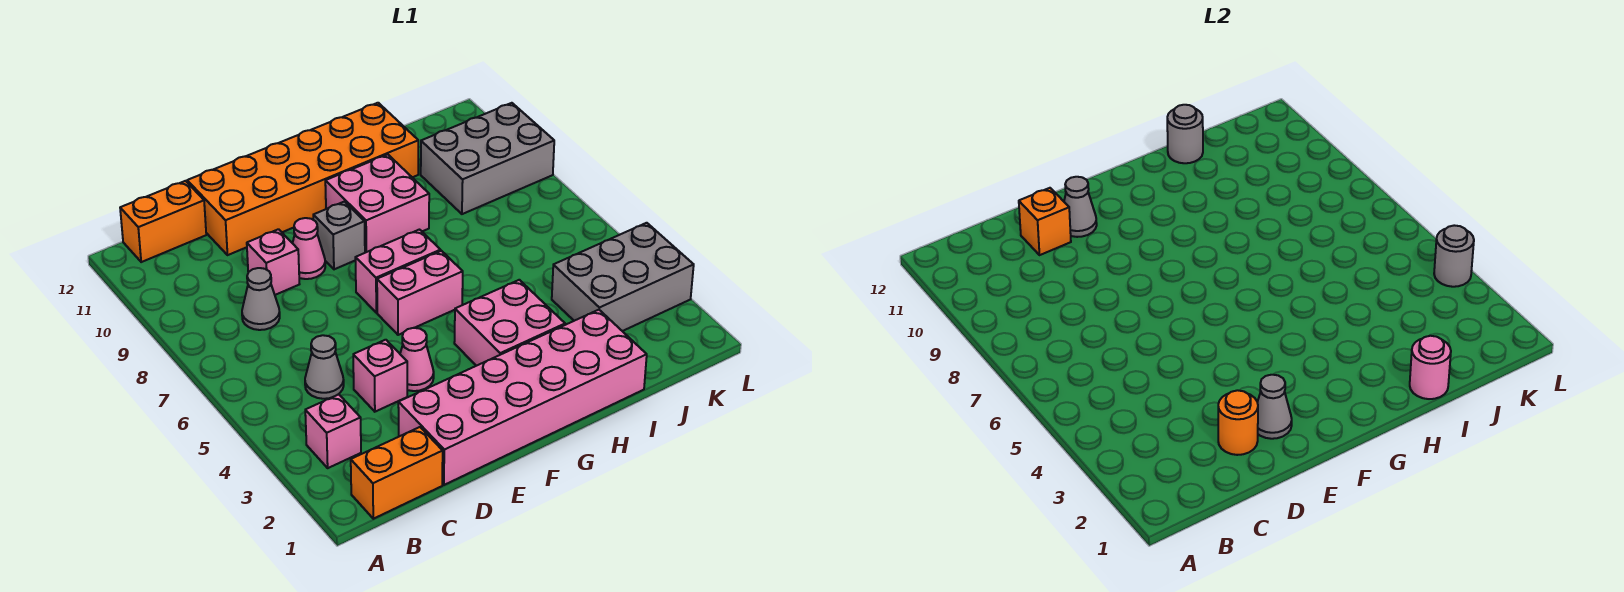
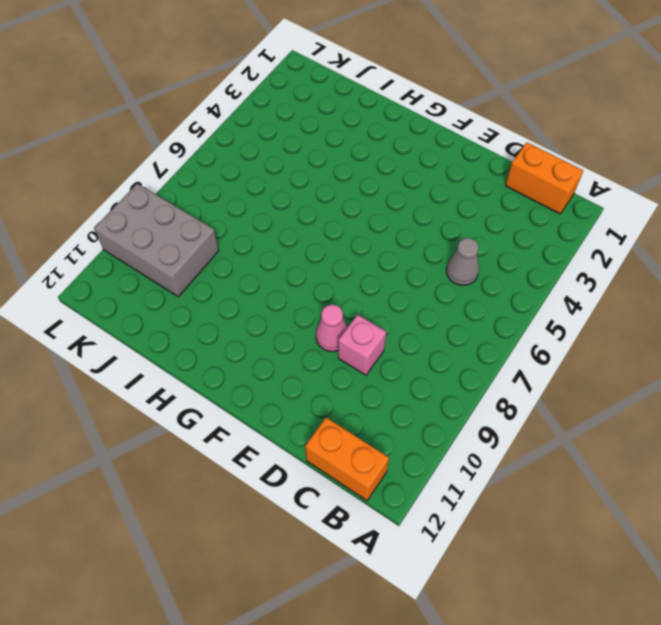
none -> pink brick B3 level 1
none -> grey cone C8 level 1
none -> pink brick D1:I2 level 1

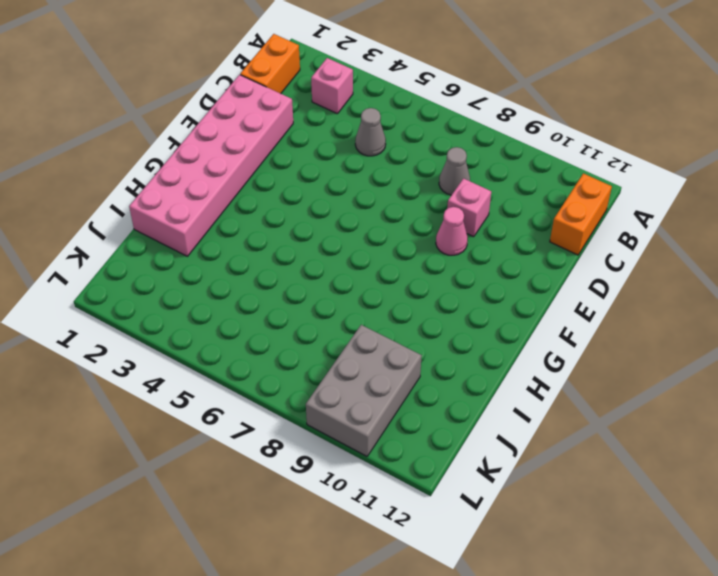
none -> pink brick D4 level 1
none -> orange brick D11:I12 level 1
none -> pink cone E4 level 1

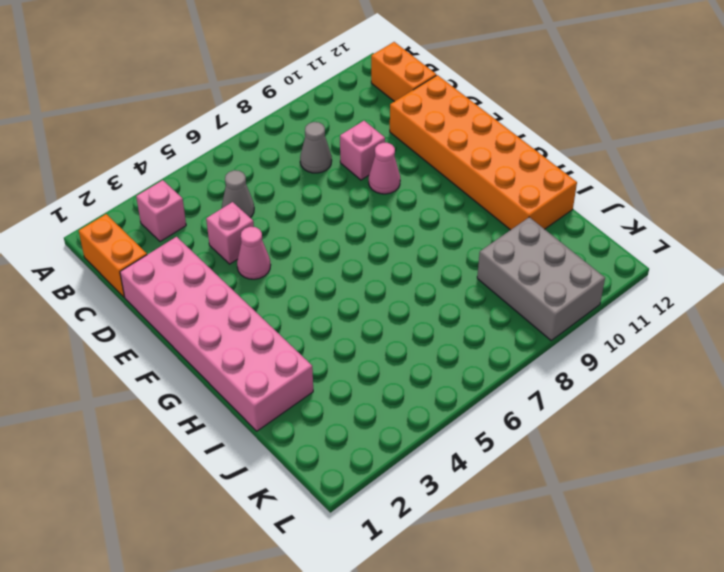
none -> pink brick F6:G6 level 1
none -> pink brick F7:G7 level 1
none -> grey brick F9 level 1

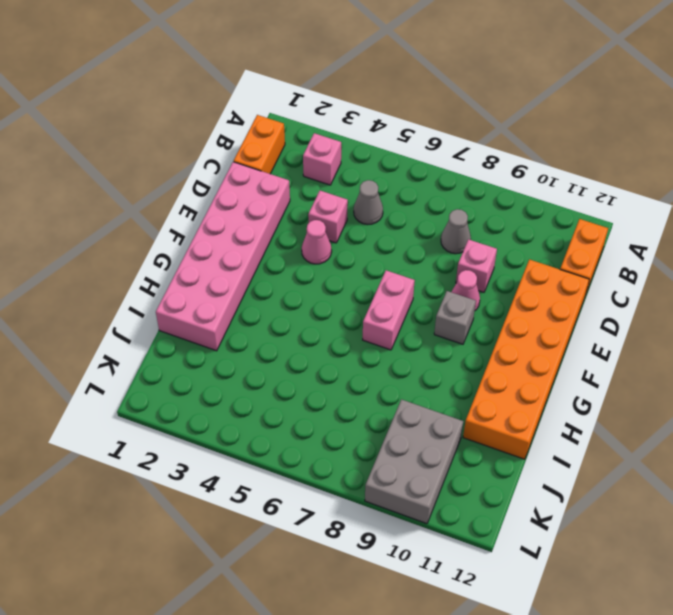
none -> pink brick F6:G6 level 1
none -> pink brick G3:H4 level 1
none -> pink brick G9:H10 level 1

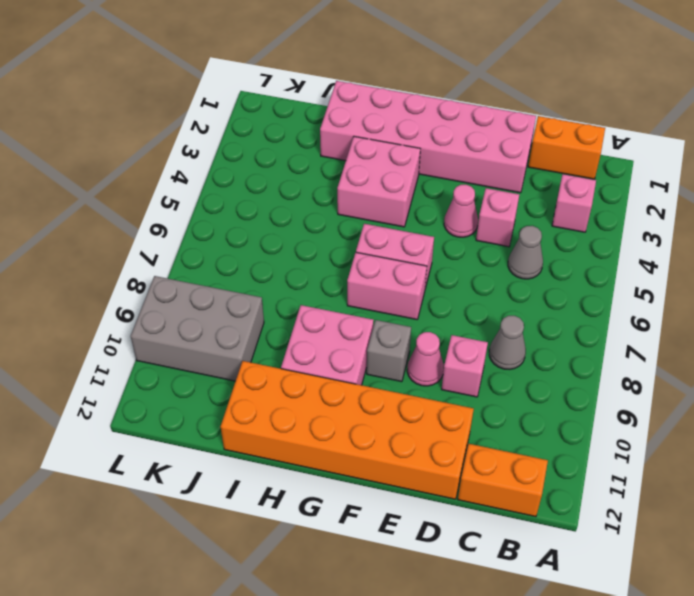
none -> grey brick J3:L4 level 1
none -> orange round brick D2 level 2
none -> orange brick D11 level 2

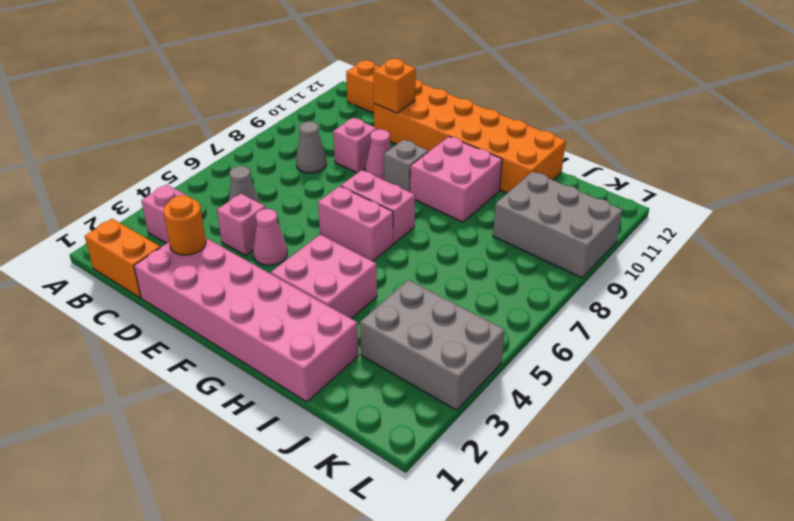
none -> grey cone E2 level 2
none -> grey cone E11 level 2
none -> pink round brick I1 level 2

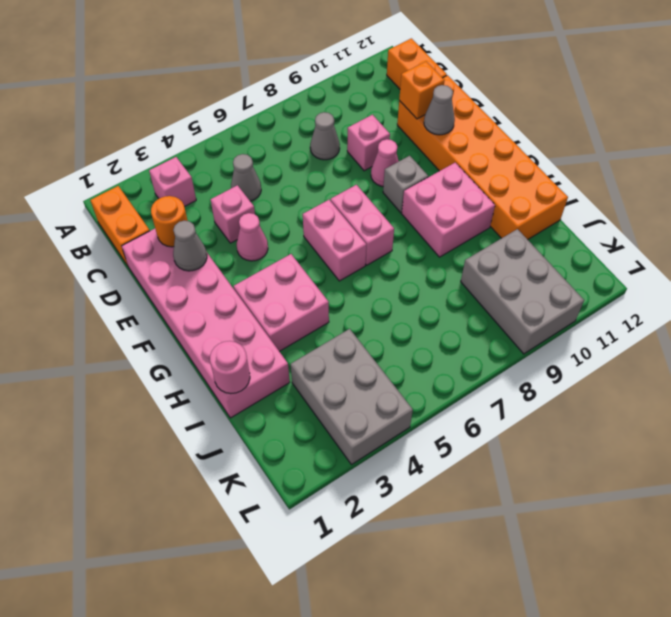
none -> grey round brick I12 level 2
none -> grey round brick L4 level 2

